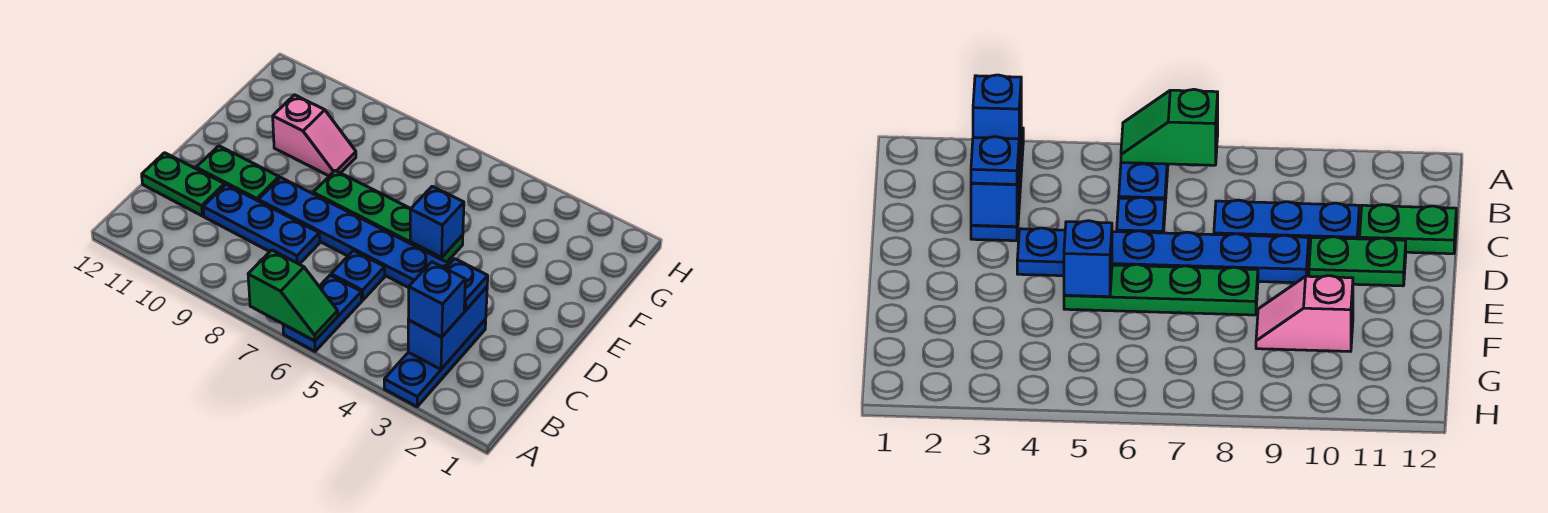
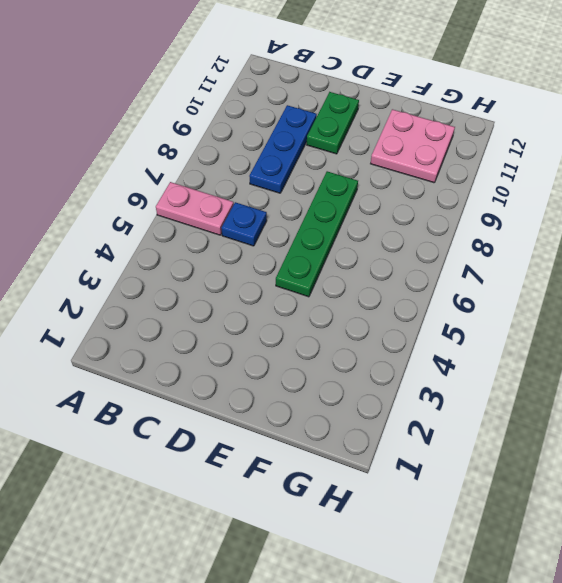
pink plate A6:B6 level 1 -> blue plate A6:B6 level 1
pink plate F10:G11 level 1 -> pink slope F9:F10 level 1 top 10
none -> blue plate A3:C3 level 1
none -> green plate C11:C12 level 1
none -> blue plate D4:D9 level 1

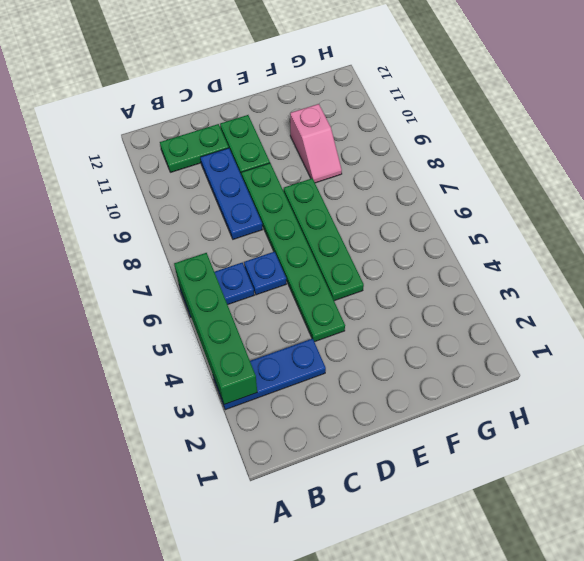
green brick A3:A6 level 2 -> green slope A6:A7 level 2 top 7
green plate B11:C11 level 1 -> green plate C11:C12 level 1
green plate D4:D9 level 1 -> blue plate D4:D9 level 1
none -> blue brick B3:C3 level 2
none -> blue brick E5 level 2
none -> blue brick B3 level 3

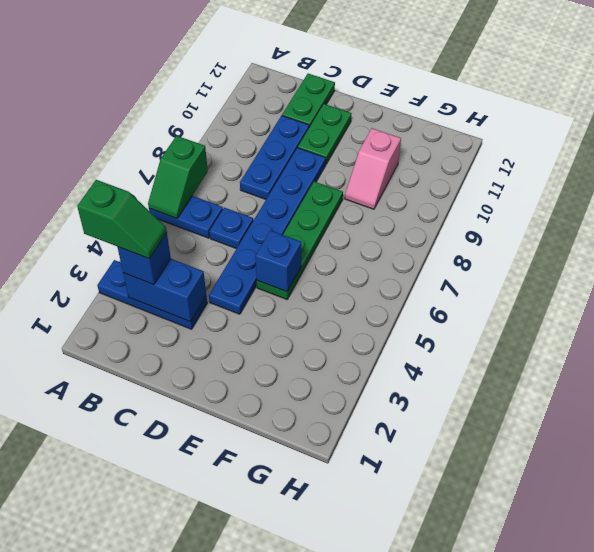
green slope A3:B3 level 4 top A -> none
none -> blue plate C3 level 3

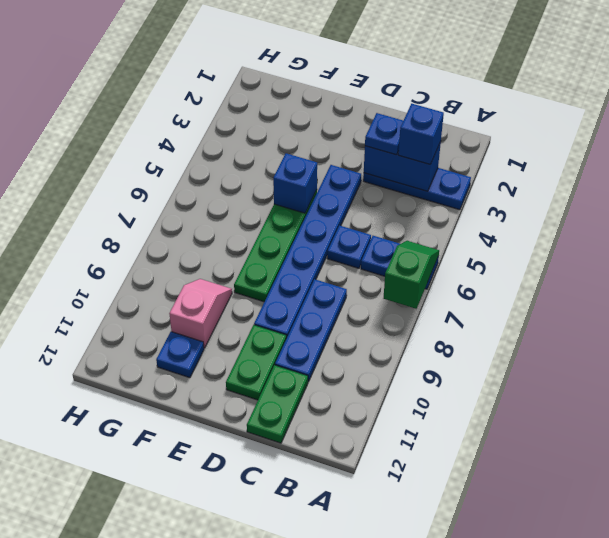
blue plate F11 level 1 -> none

